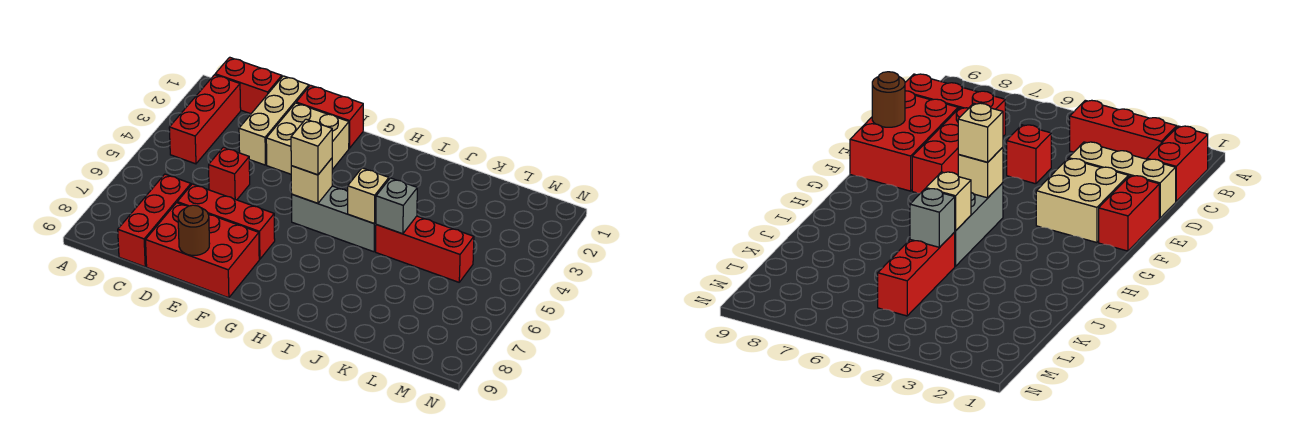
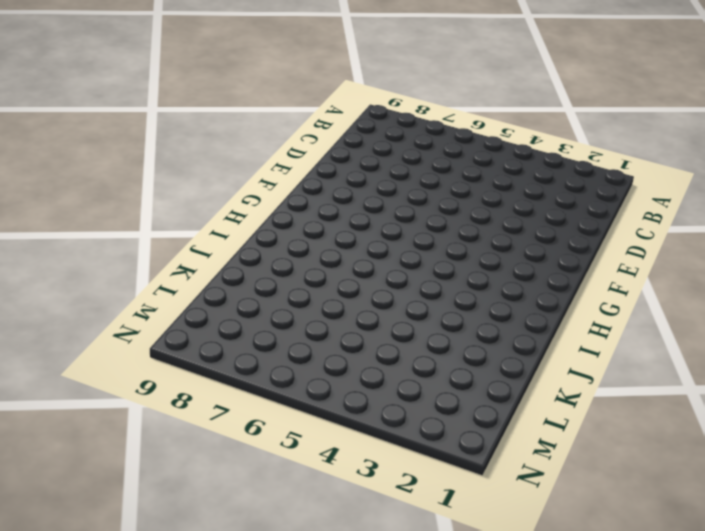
none -> red brick B1:C1 level 1
none -> red brick B2:B4 level 1
none -> red brick C7:C9 level 1

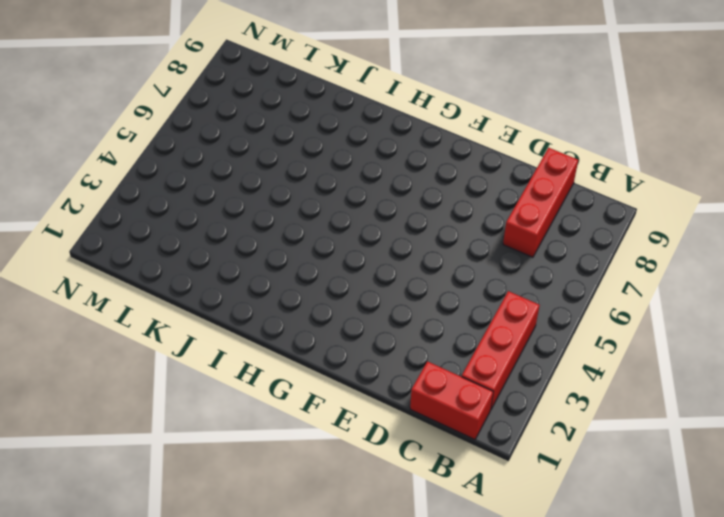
none -> tan brick D1:D3 level 1
none -> red brick D5 level 1
none -> red brick D7:F7 level 1

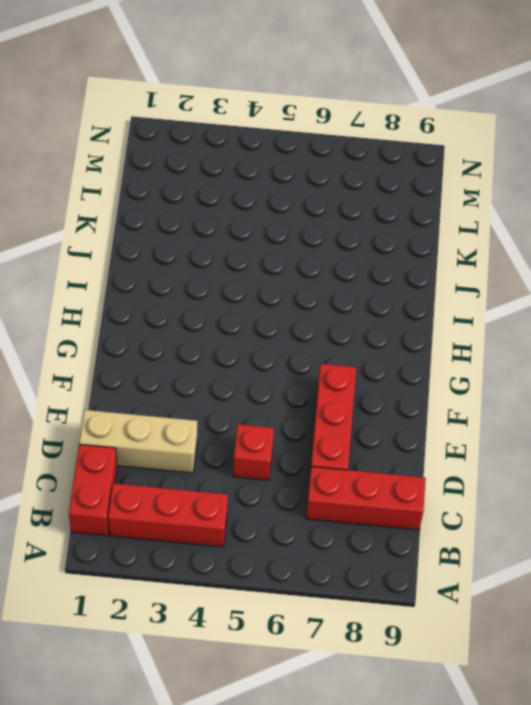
none -> red brick D8:F9 level 1
none -> red brick E1:F1 level 1
none -> tan brick E2:F3 level 1

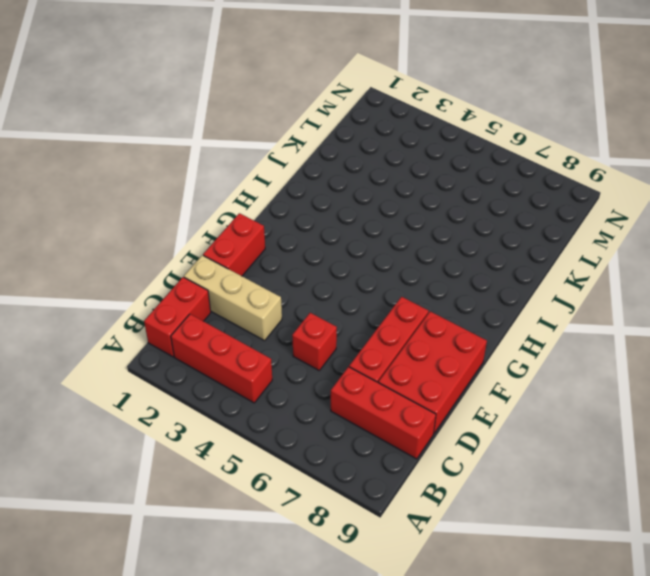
none -> tan brick E2:F3 level 1
none -> grey brick G5:I5 level 1
none -> red brick J5:L5 level 1

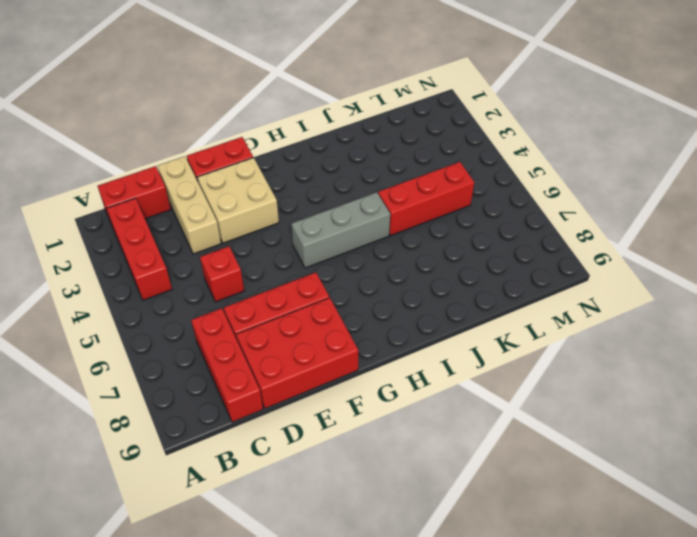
none -> brown round brick E9 level 2
none -> tan brick G5 level 2
none -> tan brick I5 level 2

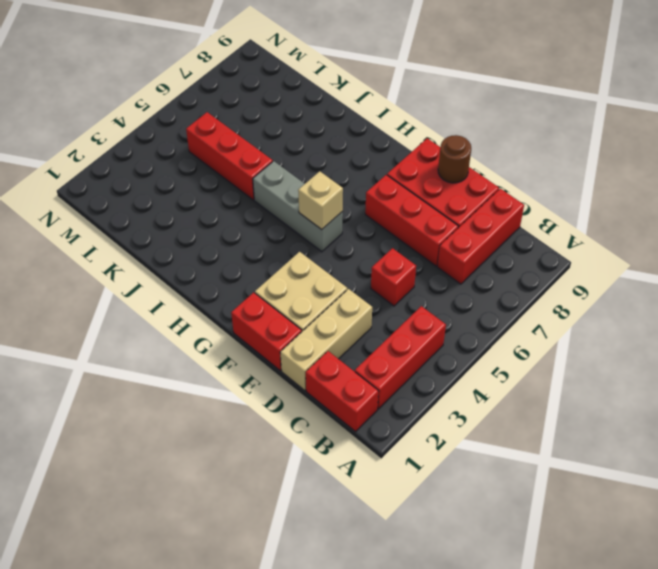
none -> tan brick I5 level 2
none -> grey brick J5 level 2
none -> tan brick G5 level 3

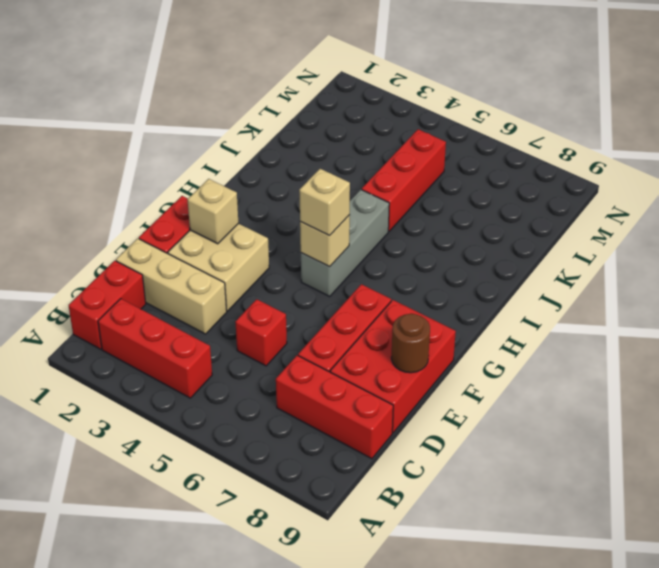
tan brick F2 level 2 -> tan brick I5 level 2
none -> grey brick J5 level 2

